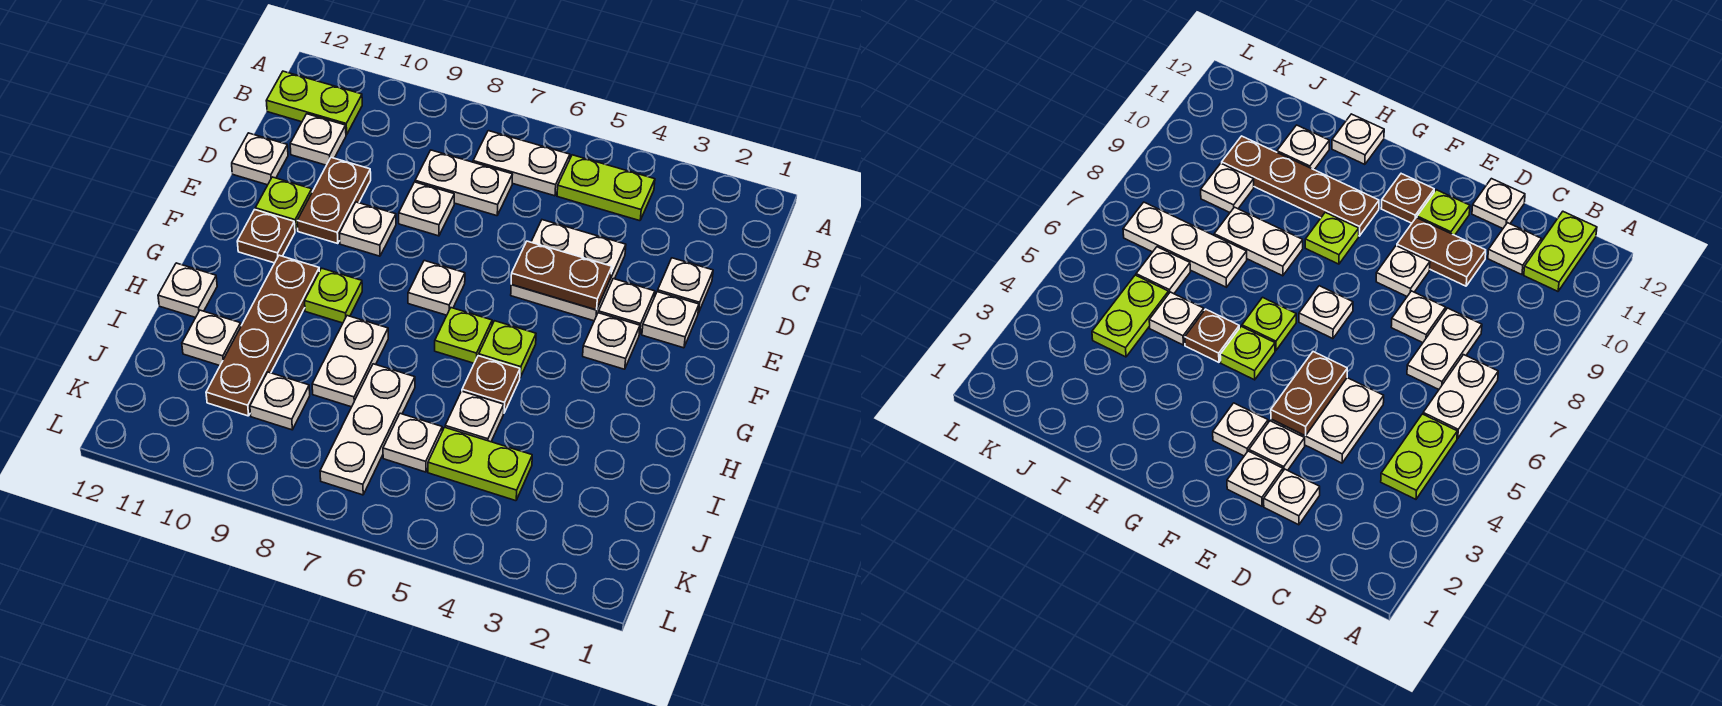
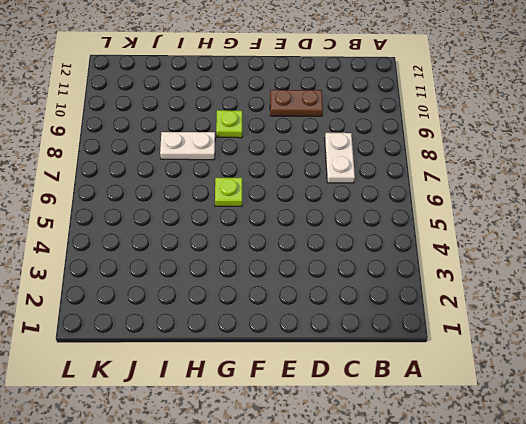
none -> lime plate B4:B5 level 1
none -> white plate B6:B7 level 1
none -> lime plate B11:B12 level 1
none -> white plate C11 level 1

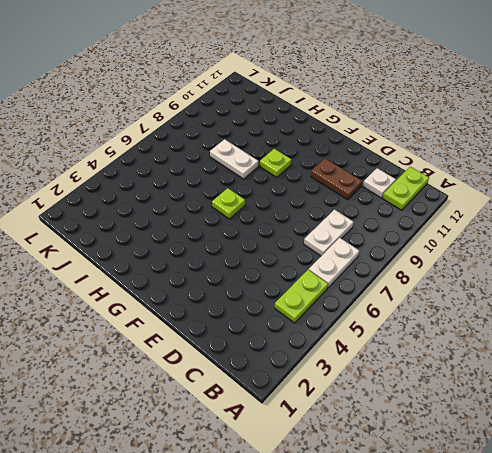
none -> white plate D2 level 1
none -> white plate D4:E5 level 1
none -> white plate D8 level 1
none -> white plate D12 level 1

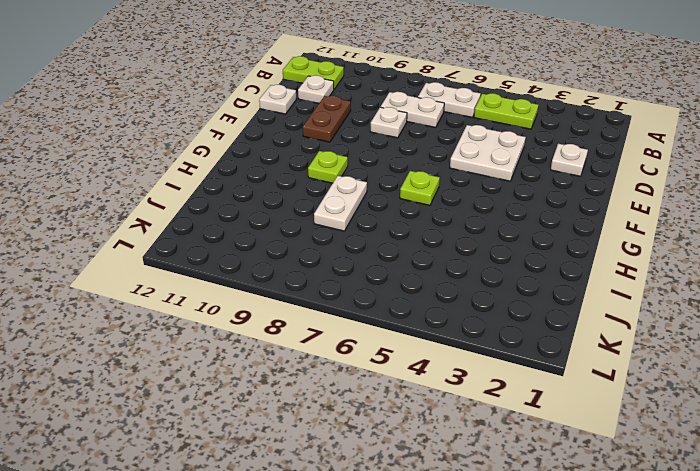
none -> white plate E2 level 1
none -> white plate E3 level 1
none -> white plate E9 level 1
none -> lime plate E11 level 1

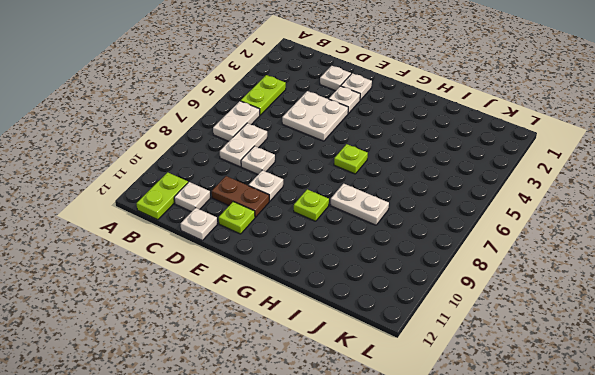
none -> white plate F3 level 1
none -> white plate F7 level 1
none -> brown plate F11 level 1
none -> lime plate G5 level 1

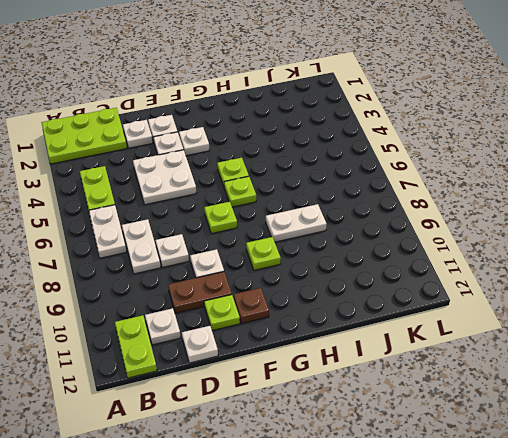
lime plate A1:C2 level 1 -> none
lime plate F7 level 1 -> white plate F7 level 1
none -> brown plate G10:J10 level 1
none -> brown plate H5 level 1
none -> white plate H12 level 1
none -> white plate I5 level 1

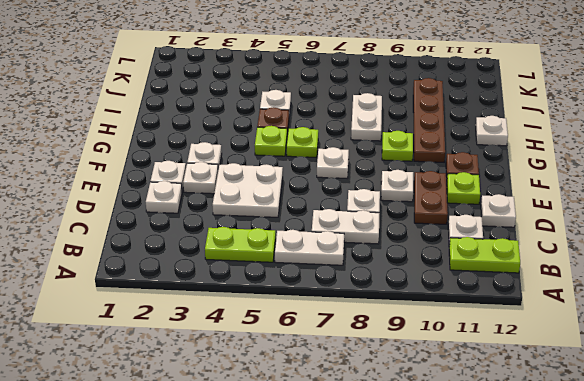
none -> white plate I7:K7 level 1
none -> white plate I11 level 1
none -> lime plate J4:J5 level 1
none -> white plate J6 level 1

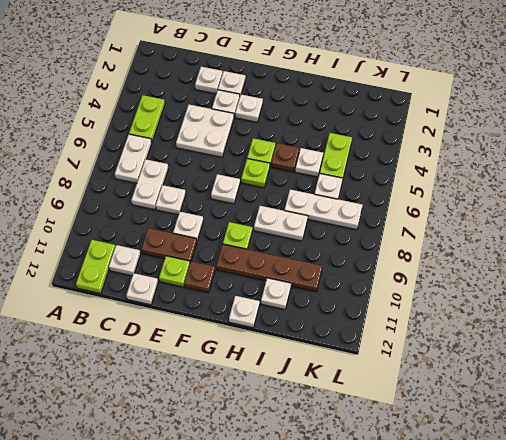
none -> white plate J9 level 1
none -> brown plate E4:E5 level 2

